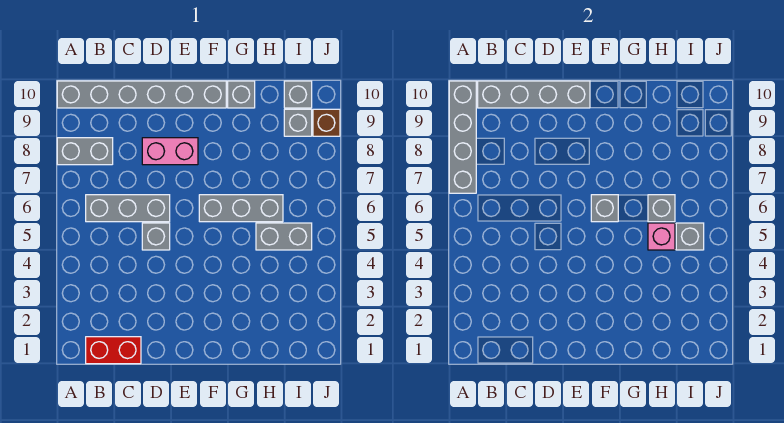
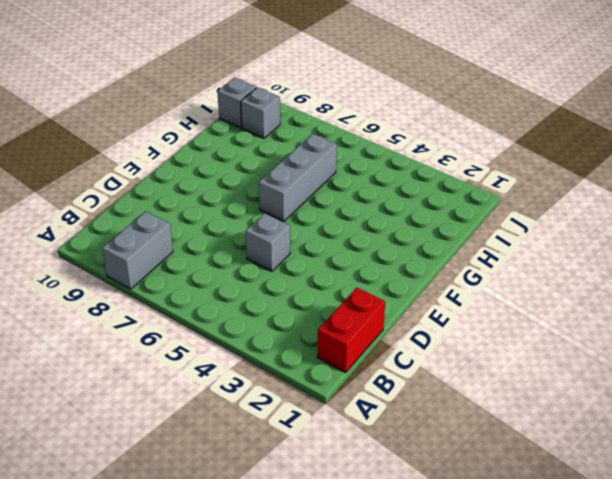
none -> grey brick A10:F10 level 1
none -> grey brick B6:D6 level 1
none -> pink brick D8:E8 level 1

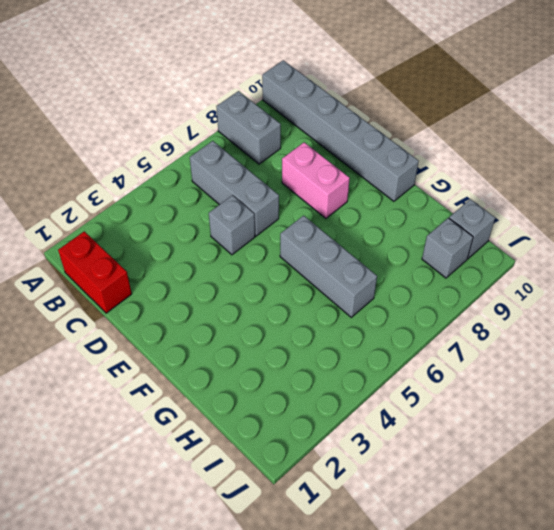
none -> grey brick G10 level 1
none -> grey brick H5:I5 level 1
none -> brown brick J9 level 1

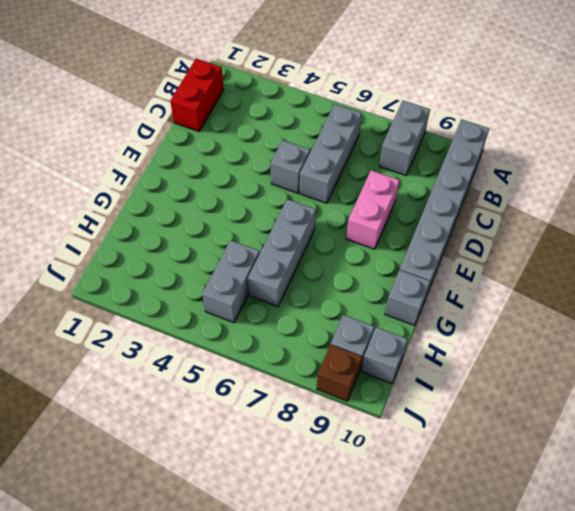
none -> grey brick A7:A10 level 2
none -> grey brick B10:E10 level 2
none -> grey brick F6 level 2

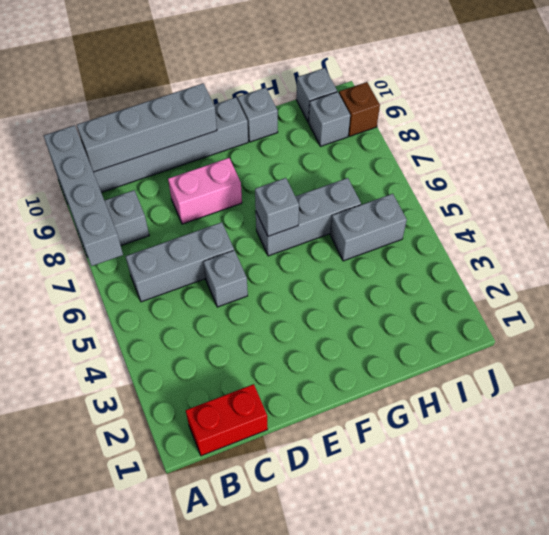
none -> pink brick H5 level 2
none -> grey brick H6 level 2
none -> grey brick I5 level 2

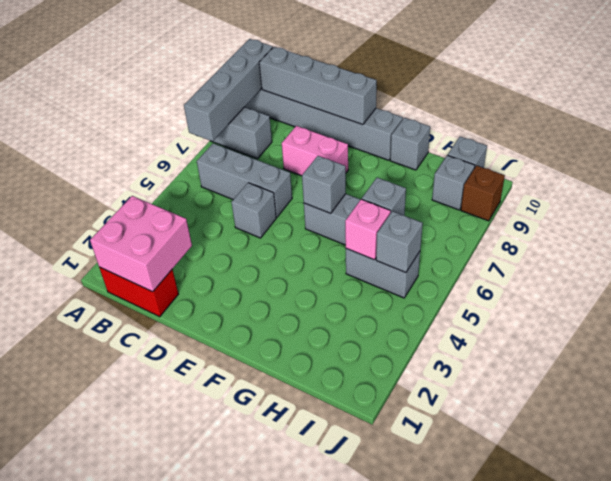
pink brick B1:C2 level 2 -> none

